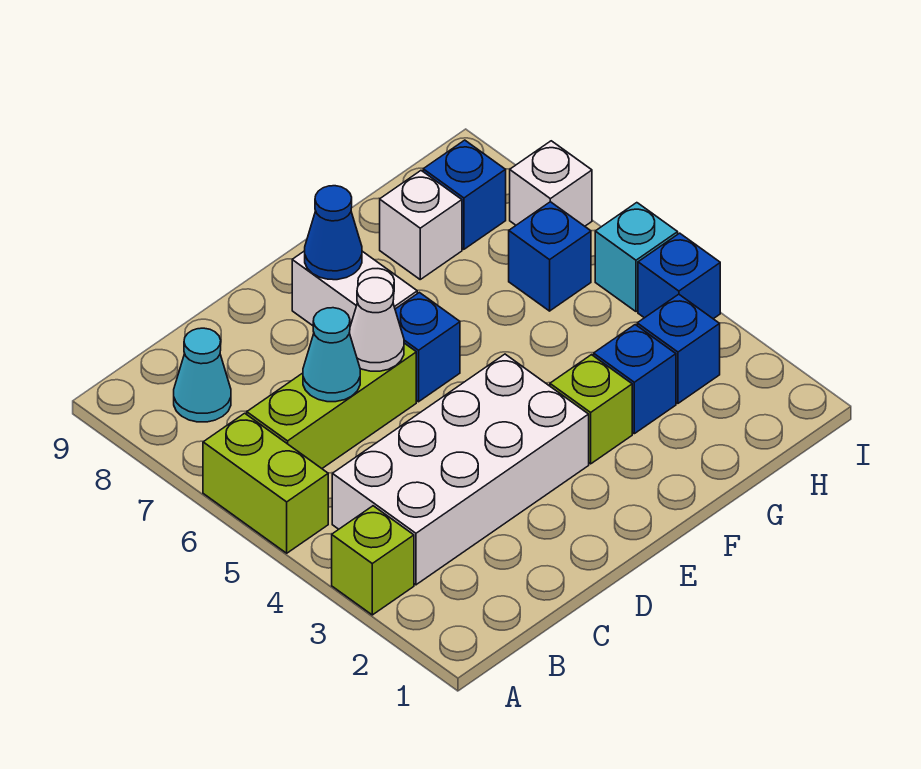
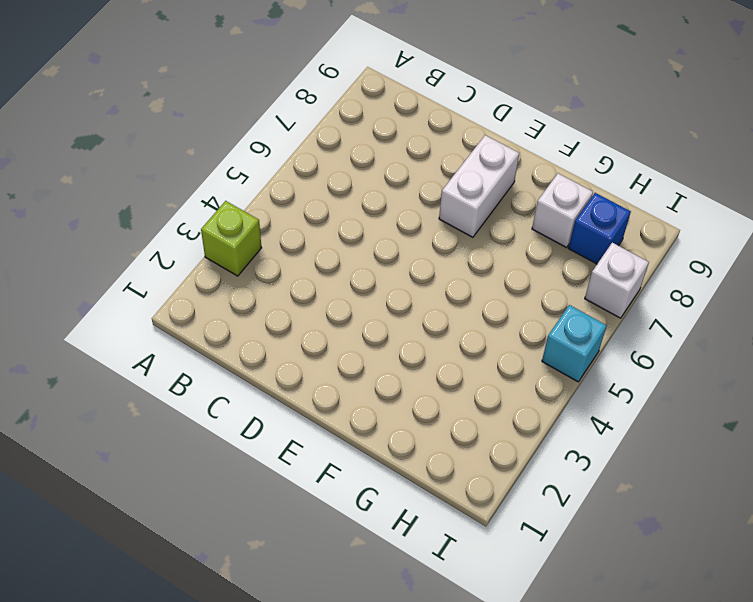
none -> lime brick A5:A6 level 1
none -> white brick B3:E4 level 1
none -> lime brick B6:D6 level 1

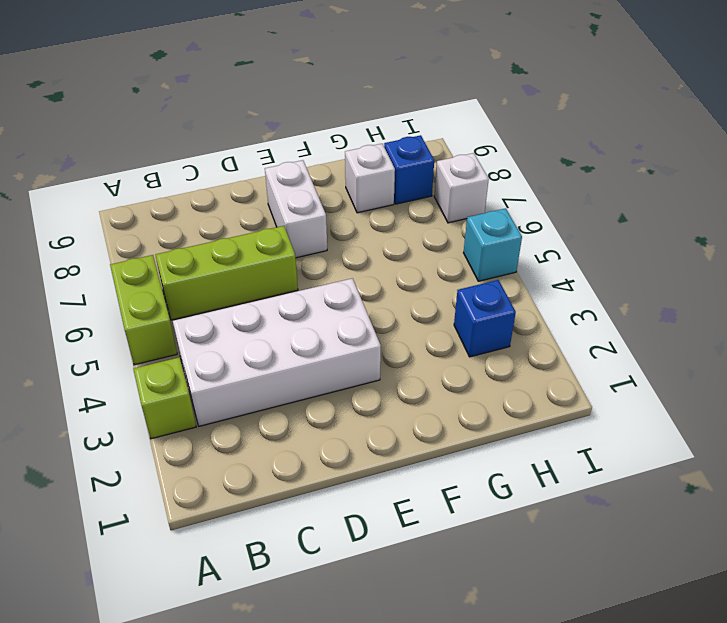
none -> cyan cone B8 level 1
none -> blue brick E6 level 1
none -> lime brick F3 level 1

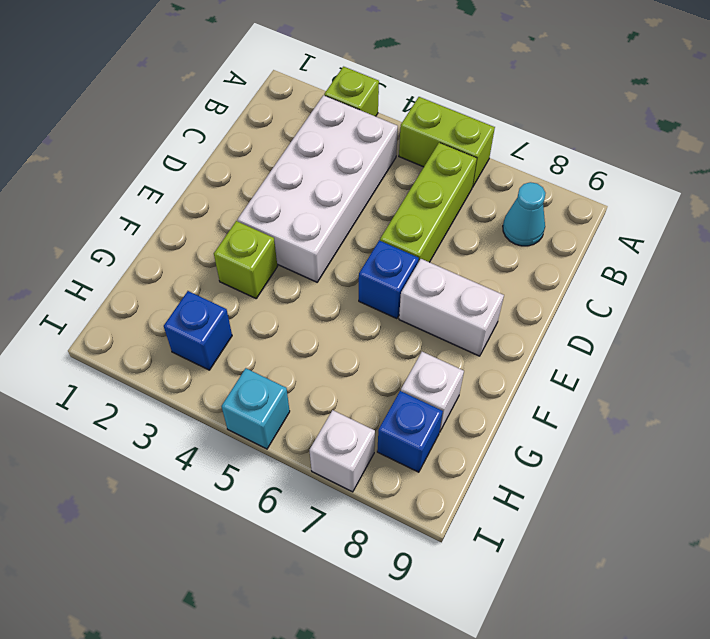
none -> blue brick G3 level 1
none -> blue brick H6 level 1
none -> blue brick I4 level 1

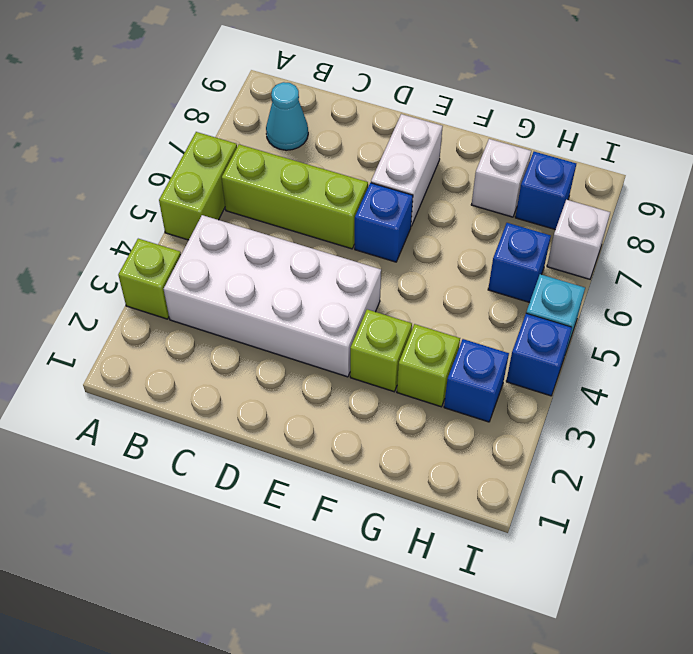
lime brick G3 level 1 -> blue brick G3 level 1
none -> cyan cone C6 level 2
none -> white cone D6 level 2
none -> blue cone E8 level 2

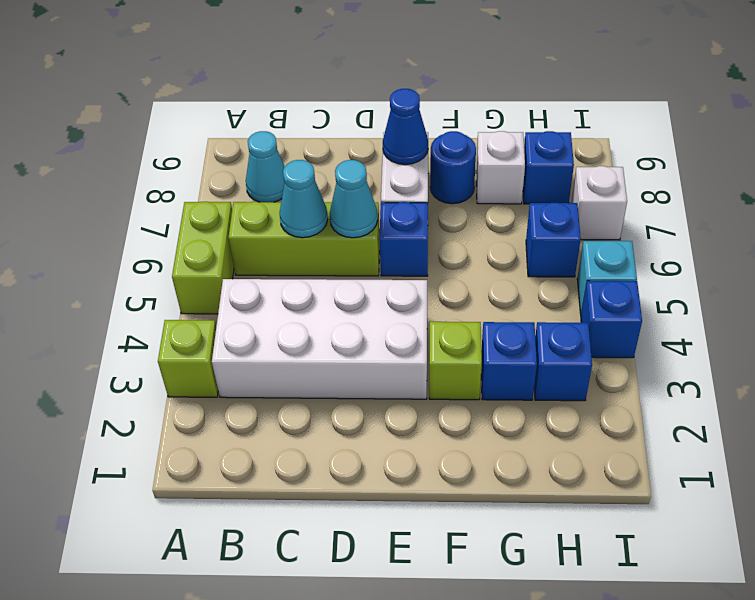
cyan cone D6 level 2 -> white cone D6 level 2
blue round brick F8 level 1 -> none

